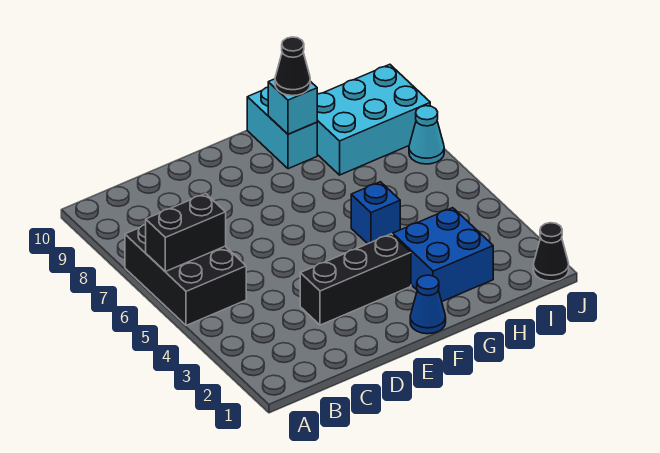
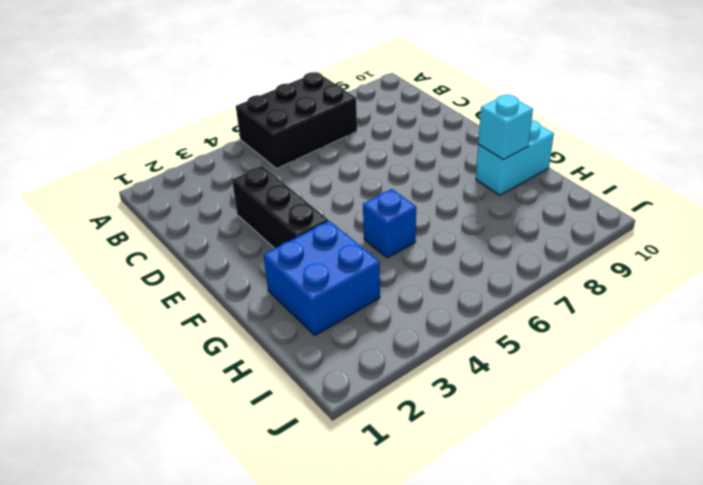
none -> blue cone F1 level 1
none -> cyan brick H8:J9 level 1
none -> black cone J1 level 1

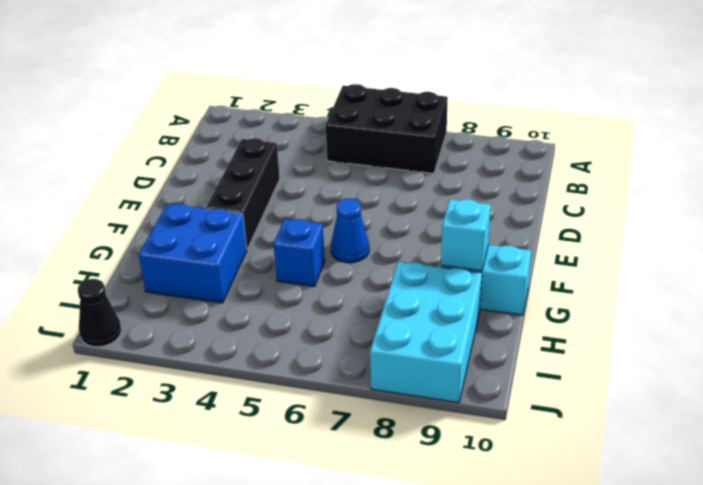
blue cone F6 level 1 -> blue cone F1 level 1
none -> cyan cone J7 level 1
none -> black brick A6:B6 level 2
none -> black cone G9 level 3

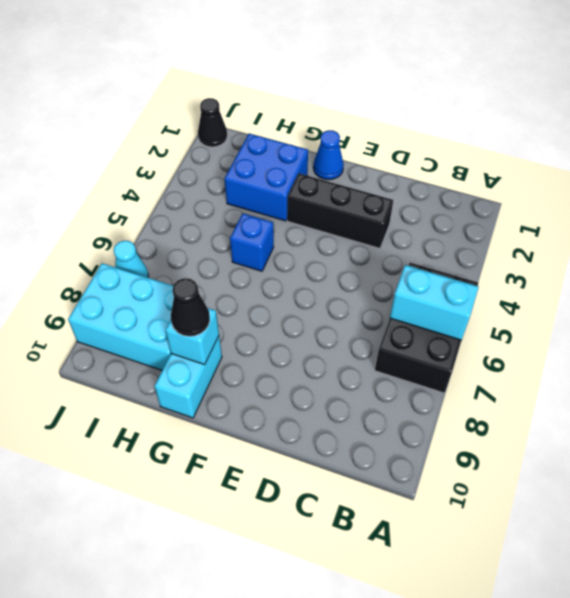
cyan brick A6:B6 level 2 -> black brick A6:B6 level 2

